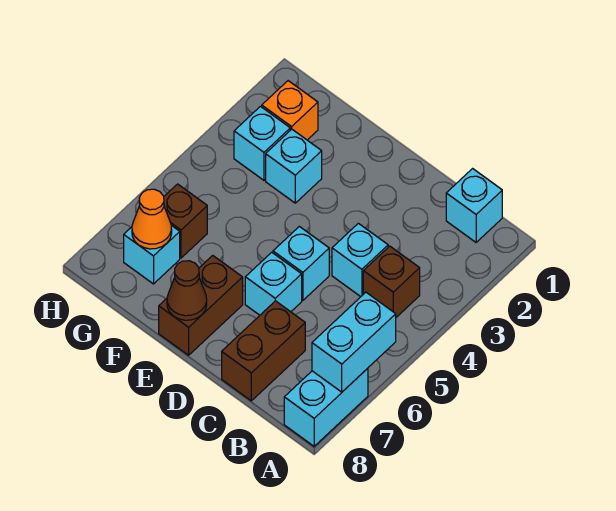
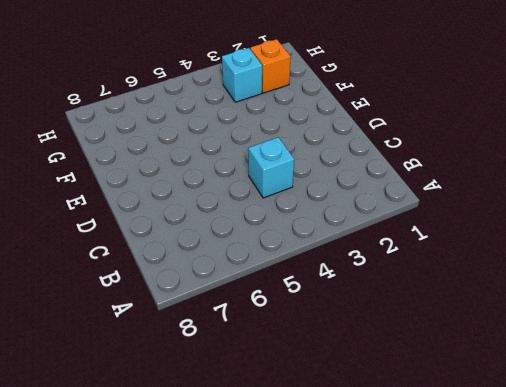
none -> cyan brick A7:A8 level 1
none -> cyan brick B1 level 1
none -> brown brick B4 level 1

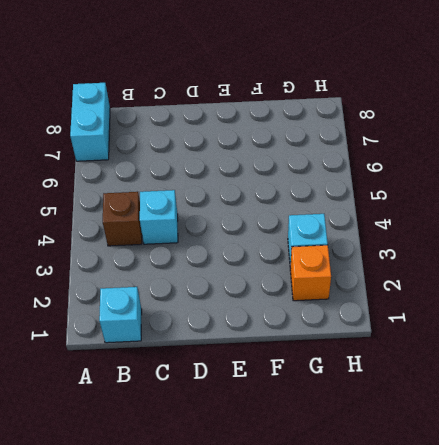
none -> brown brick C7:C8 level 1
none -> cyan brick D5 level 1
none -> cyan brick D6 level 1

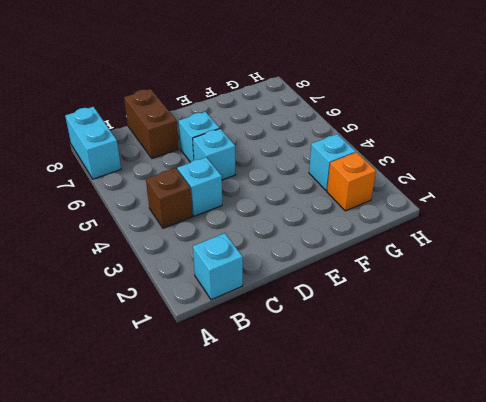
none -> brown brick E7:E8 level 1
none -> cyan brick F3 level 1
none -> brown brick G6 level 1

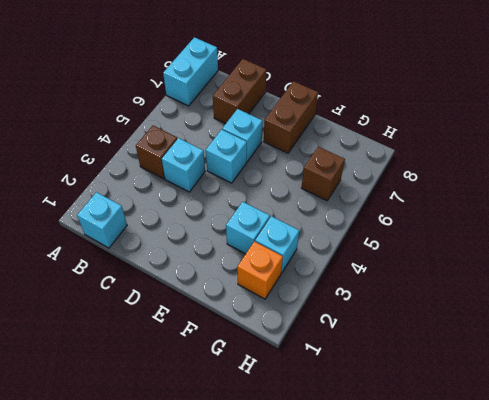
none -> cyan brick G7 level 1
none -> cyan brick A6:A7 level 2
none -> brown cone E8 level 2

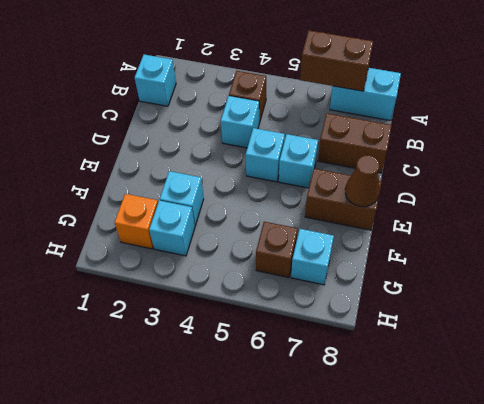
brown brick A6:A7 level 2 -> cyan brick A6:A7 level 2
none -> orange cone G7 level 2

